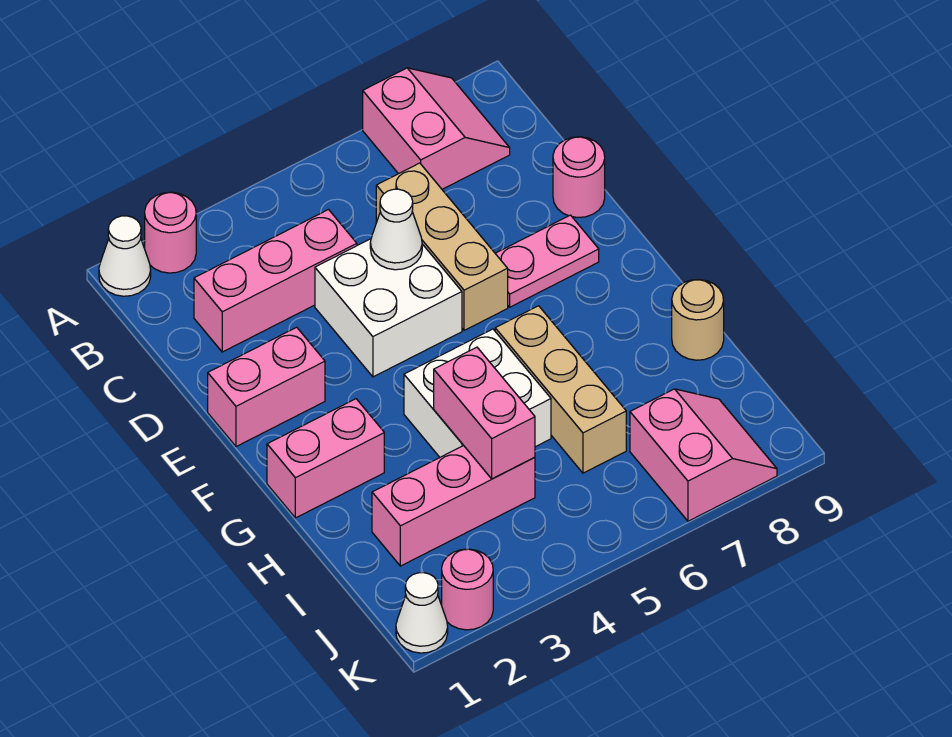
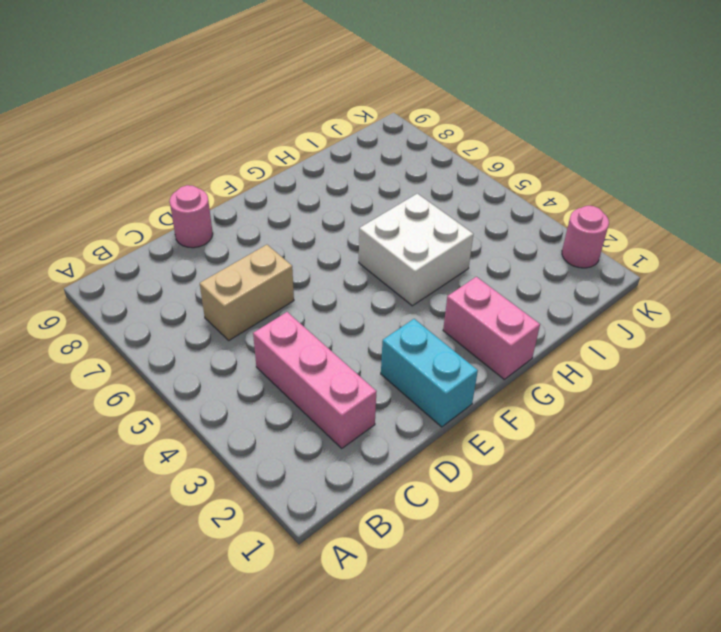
tan brick C6:D6 level 1 -> tan brick C6:E6 level 1
cyan brick E1:E2 level 1 -> pink brick E1:E2 level 1
none -> white cone A1 level 1
none -> pink round brick A2 level 1
none -> pink slope A7:B8 level 1 top 7

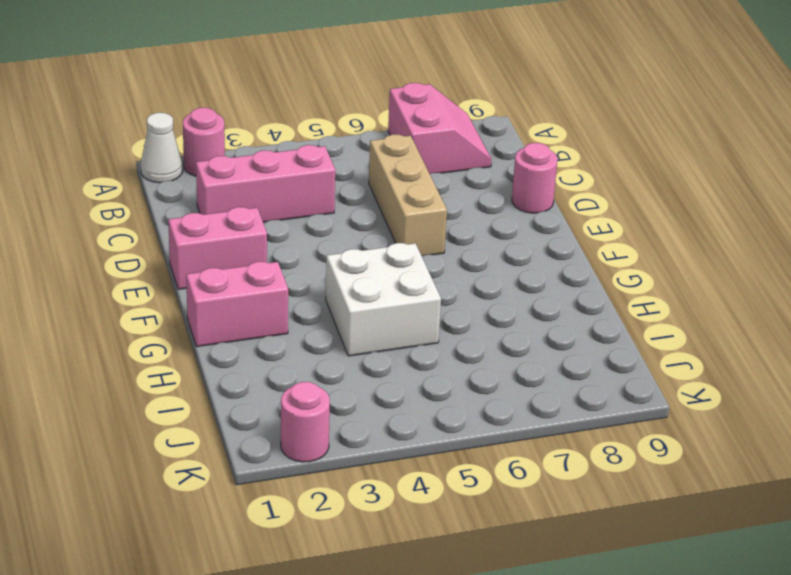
none -> white brick D4:E5 level 1
none -> pink plate E7:E8 level 1
none -> tan brick G6:I6 level 1

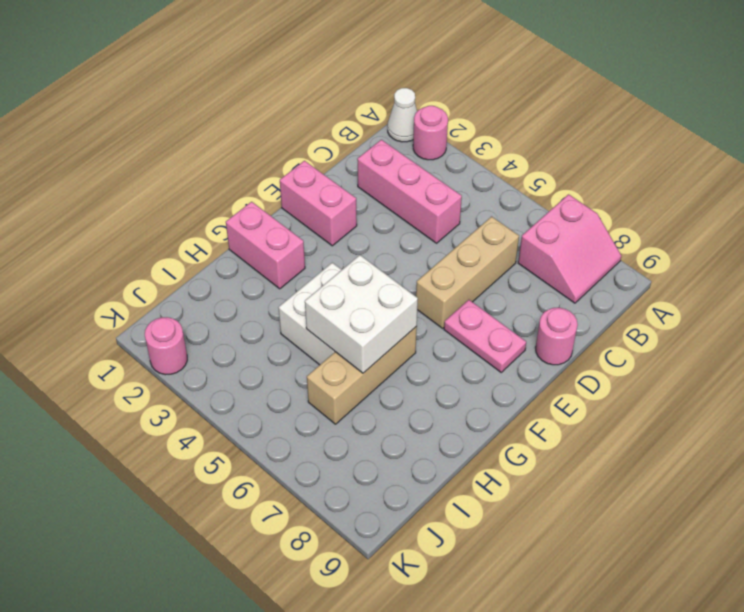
white brick G5:H6 level 2 -> white brick D4:E5 level 1
none -> tan round brick H9 level 1
none -> pink brick I2:I4 level 1
none -> pink slope J7:K8 level 1 top 7

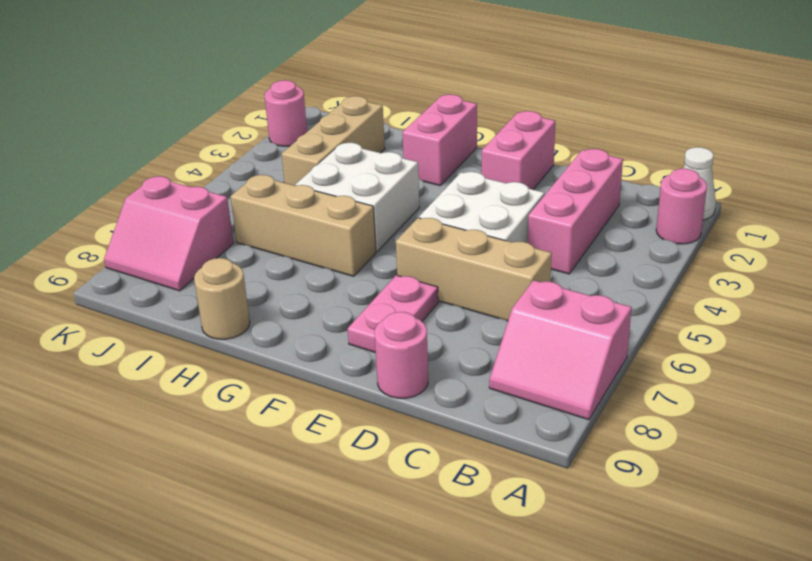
tan brick I2:I4 level 1 -> pink brick I2:I4 level 1
none -> white cone K1 level 1
none -> white cone D5 level 2
none -> pink brick H4:I4 level 2

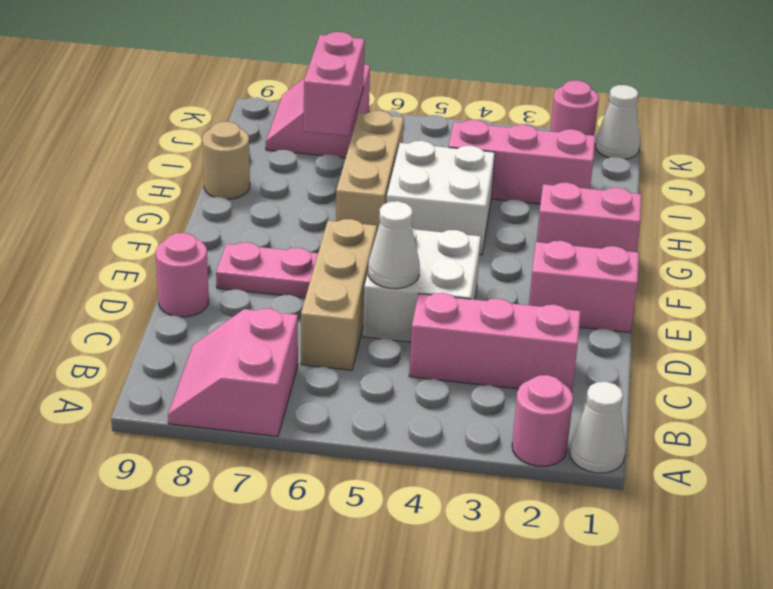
pink brick I7:J7 level 2 -> pink brick H4:I4 level 2

